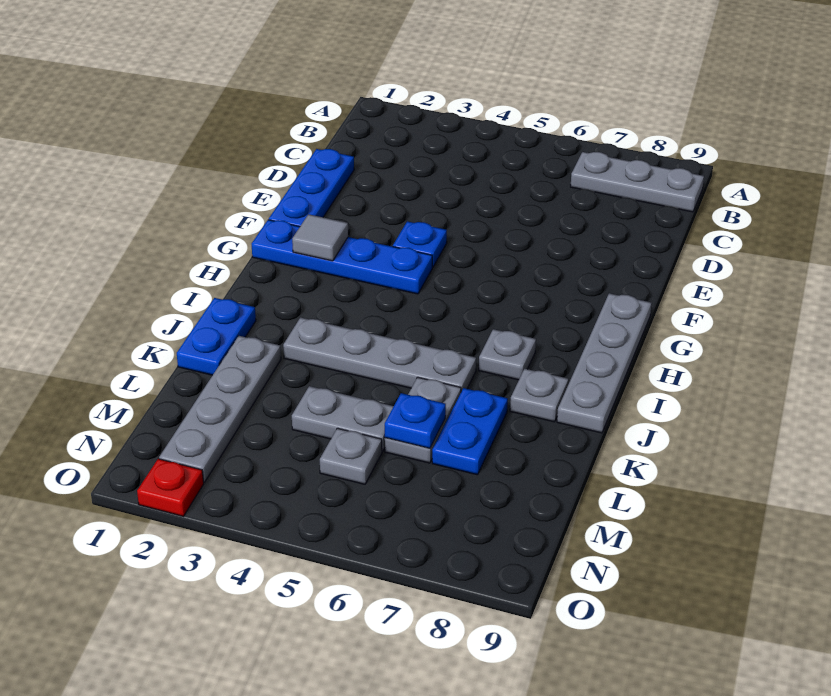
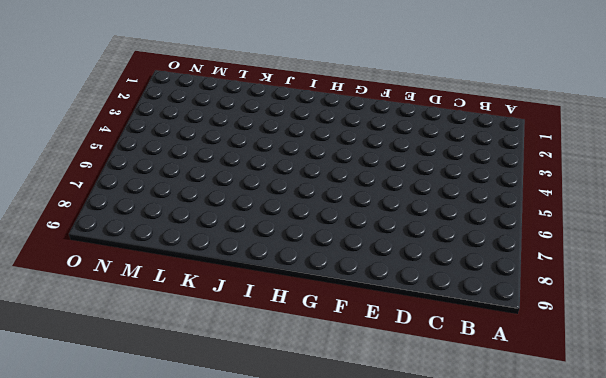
none -> grey plate B7:B9 level 1
none -> blue plate D1:F1 level 1
none -> blue plate F4 level 1

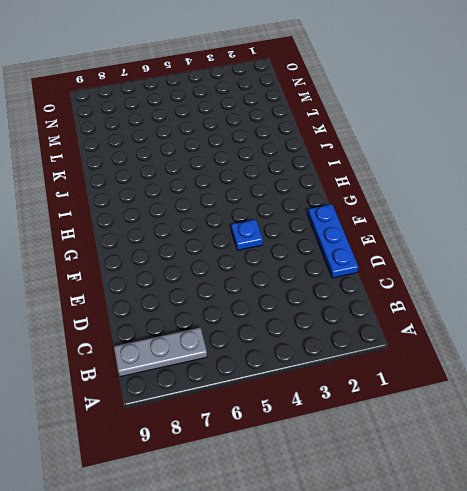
none -> blue plate G1:G4 level 1
none -> grey plate G9:J9 level 1
none -> grey plate I7 level 1

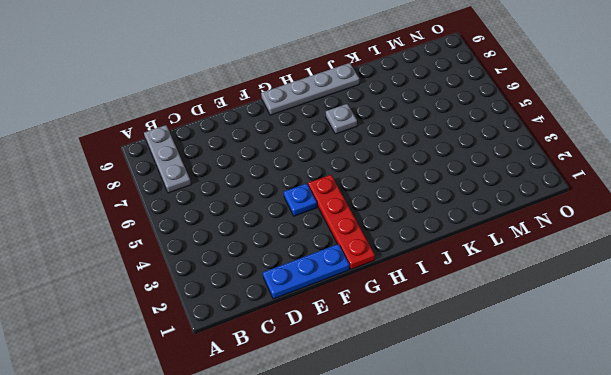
red plate G1:G4 level 1 -> blue plate G1:G4 level 1
none -> blue plate J1:K1 level 1
none -> grey plate J3:J6 level 1
none -> grey plate J8 level 1

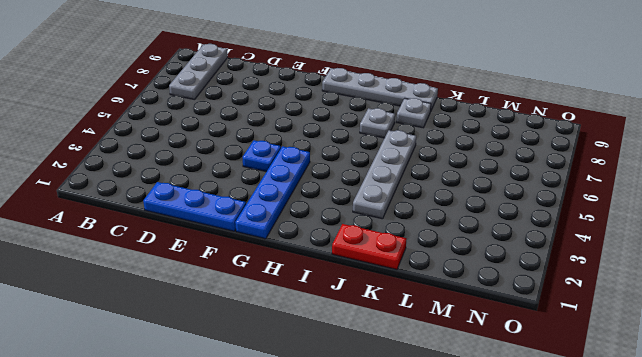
red plate J1:K1 level 1 -> blue plate J1:K1 level 1
none -> grey plate K2:N2 level 1
none -> grey plate K6:L6 level 1
none -> blue plate K7:L7 level 1

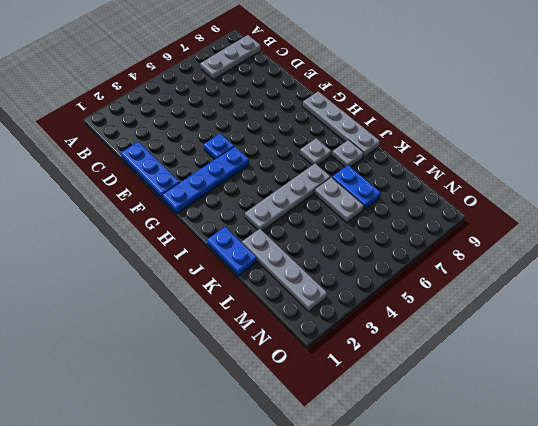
none -> grey plate L4:L5 level 1
none -> grey plate M5 level 1
none -> red plate O2 level 1

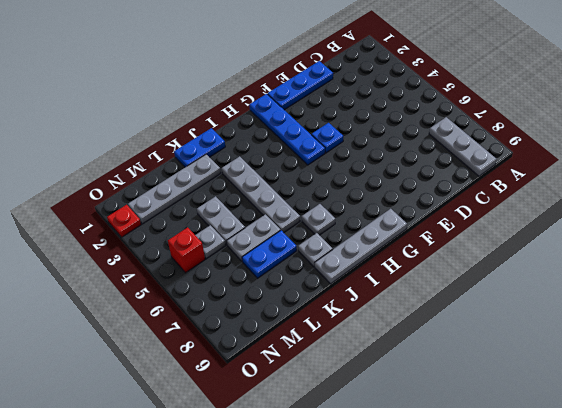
red brick N5 level 1 -> none
none -> grey tile G2 level 2
none -> blue plate L6 level 2

